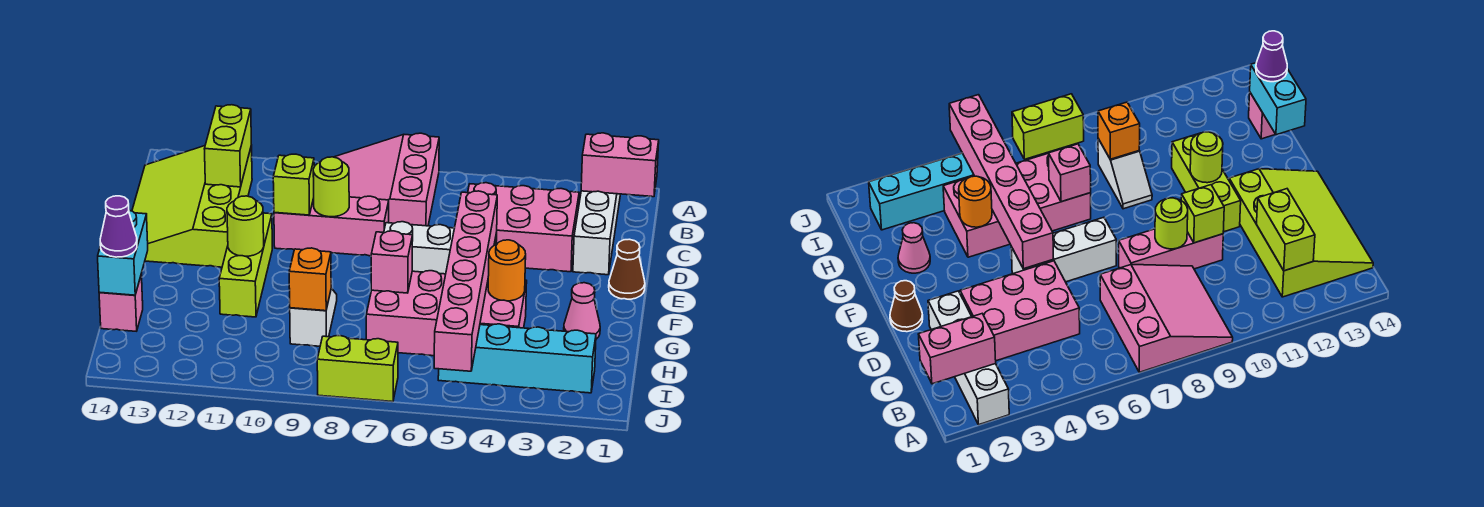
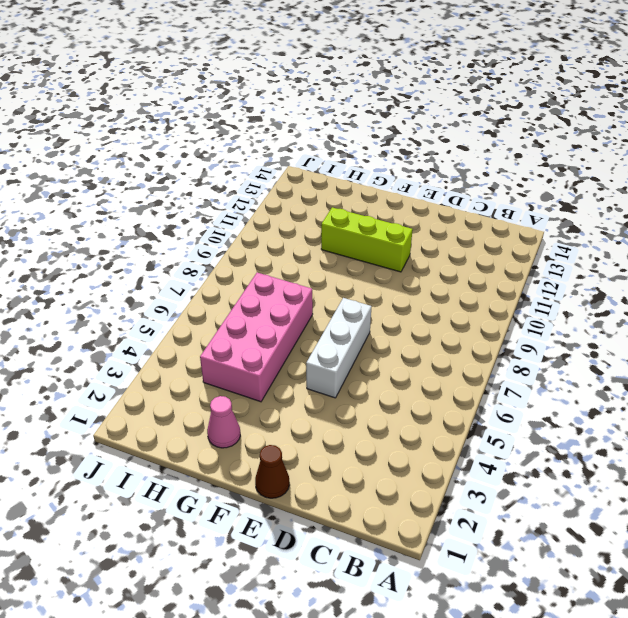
none -> white brick A2:D2 level 1
none -> pink slope A7:C9 level 1 top 7
none -> lime slope B12:E14 level 1 top 12

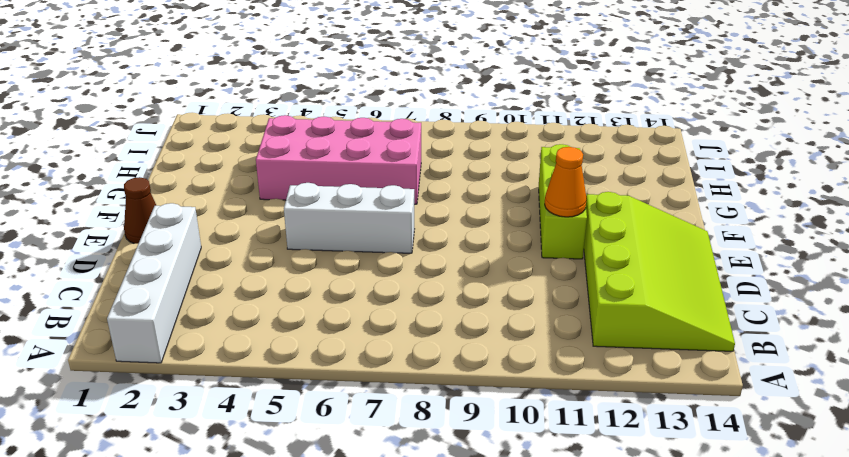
orange cone E11 level 2 -> none
none -> pink slope A7:C9 level 1 top 7
none -> pink brick C3:D5 level 1
none -> pink brick D8:D10 level 1

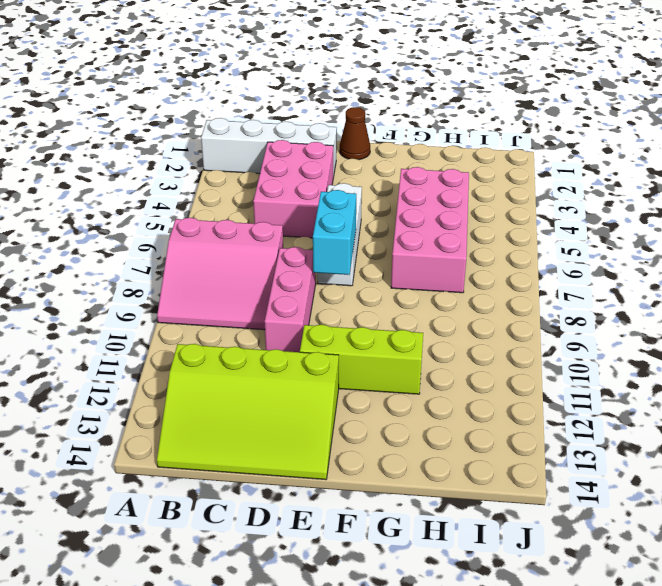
cyan brick E7:E8 level 2 -> cyan brick G14:H14 level 2
none -> pink cone G2 level 1
none -> white slope G9:H9 level 1 top H
none -> pink brick H14 level 1

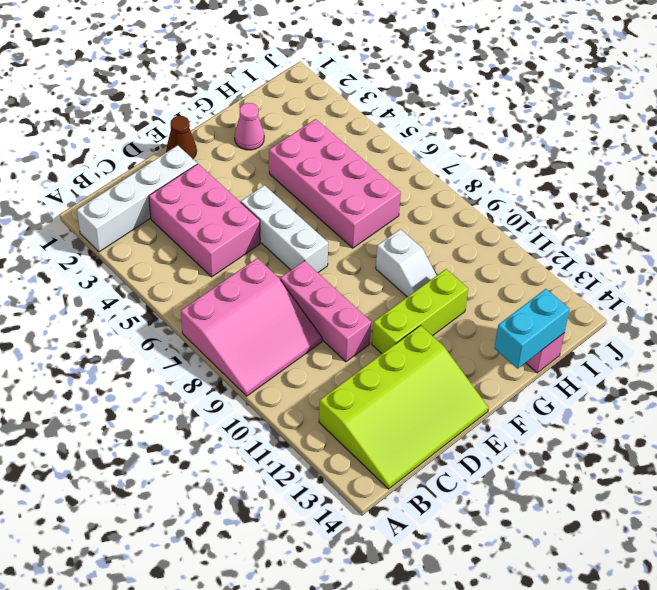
white slope G9:G10 level 1 top 9 -> white slope G9:H9 level 1 top H
none -> cyan brick I2:I5 level 1
none -> lime brick J7:J8 level 1
none -> pink brick B1:B2 level 2

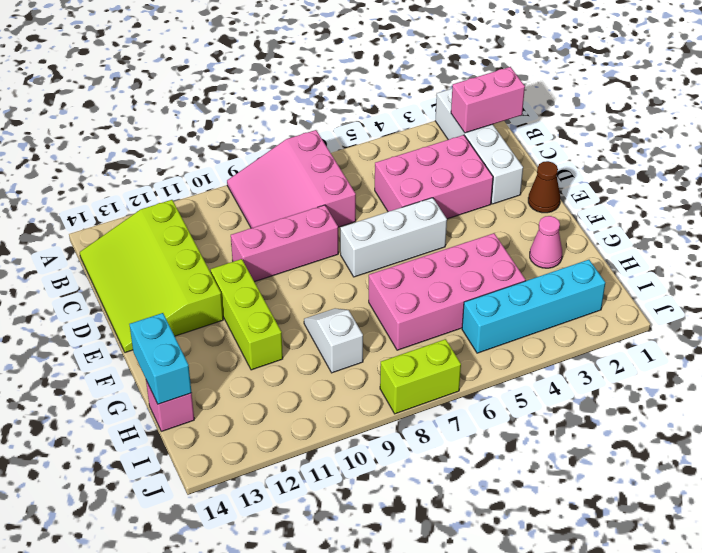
none -> lime brick B12:C12 level 2
none -> lime round brick D9 level 2
none -> lime brick D10 level 2

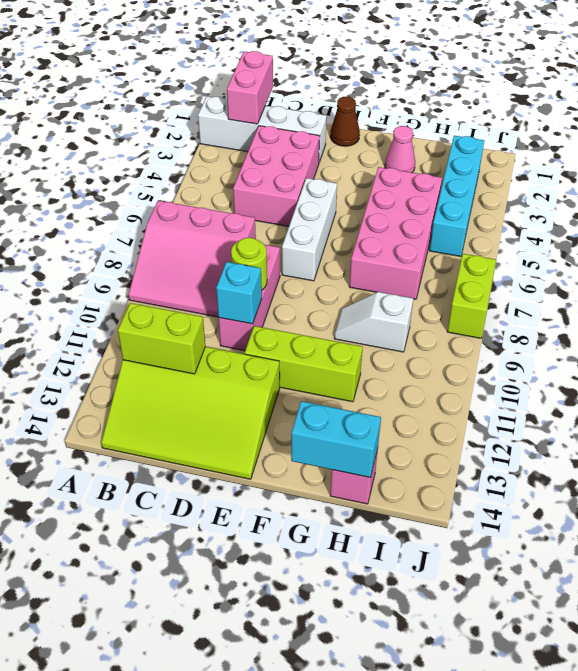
cyan brick D10 level 2 -> lime brick D10 level 2
none -> pink brick E5:J5 level 2
none -> lime round brick F11 level 2
none -> orange round brick G4 level 2

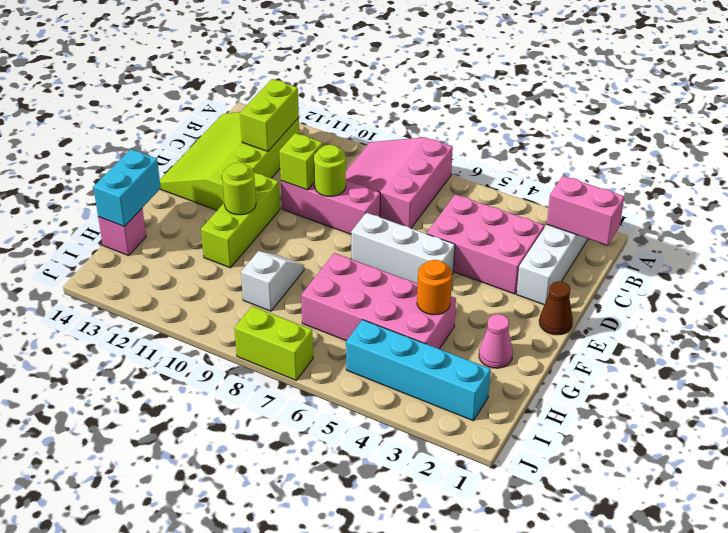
none -> pink brick E5:J5 level 2
none -> pink brick G7 level 2
none -> orange brick H9 level 2

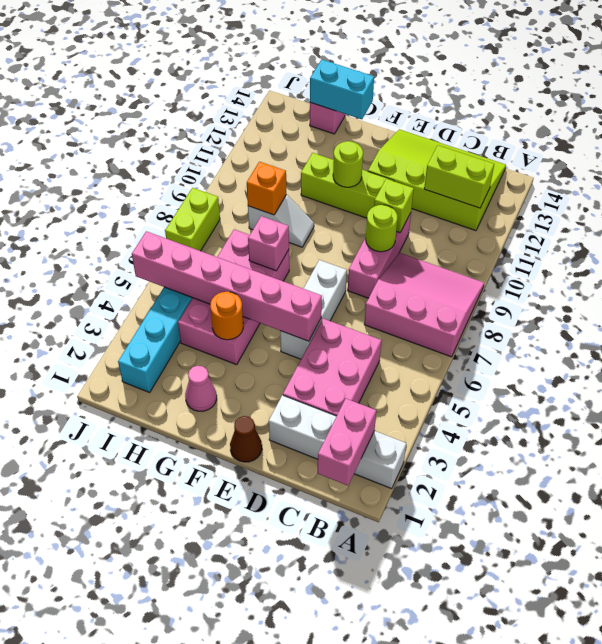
none -> purple cone H14 level 3

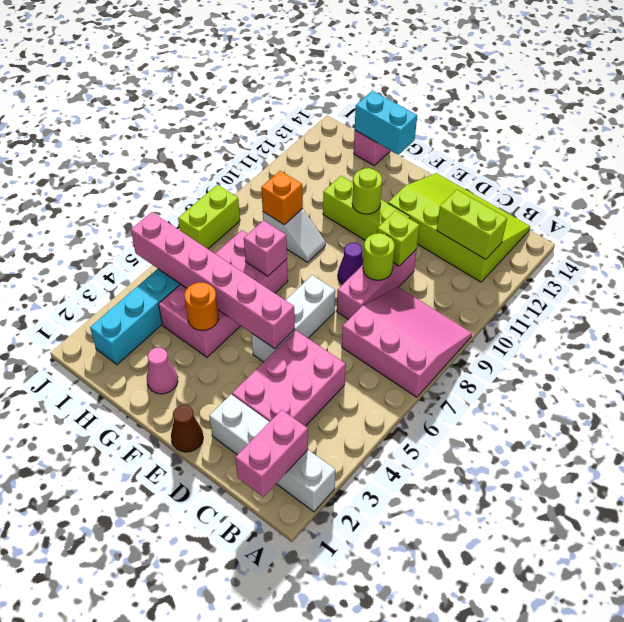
purple cone E9 level 1 -> purple cone H14 level 3

